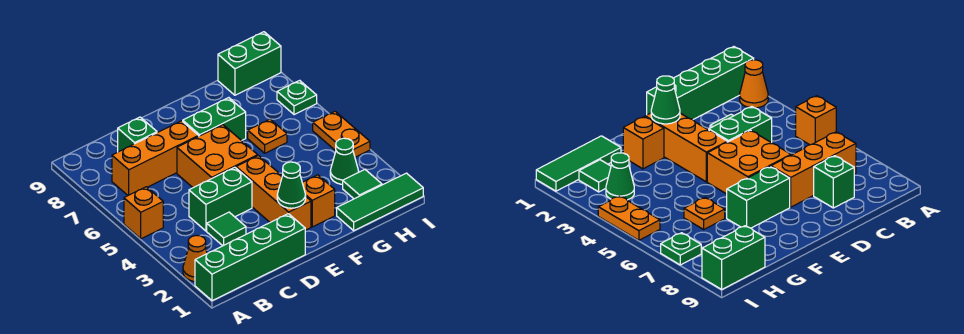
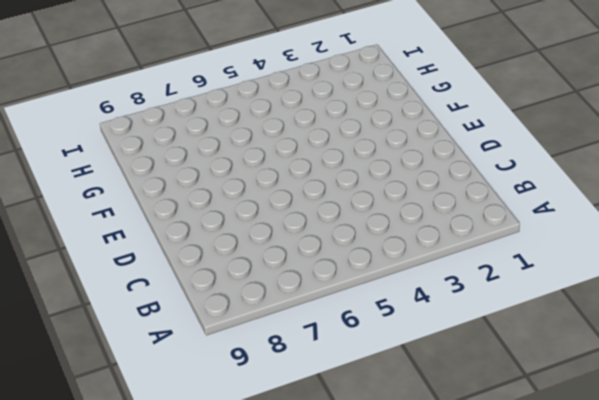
none -> green brick A1:D1 level 1
none -> orange cone A2 level 1
none -> orange brick A5 level 1

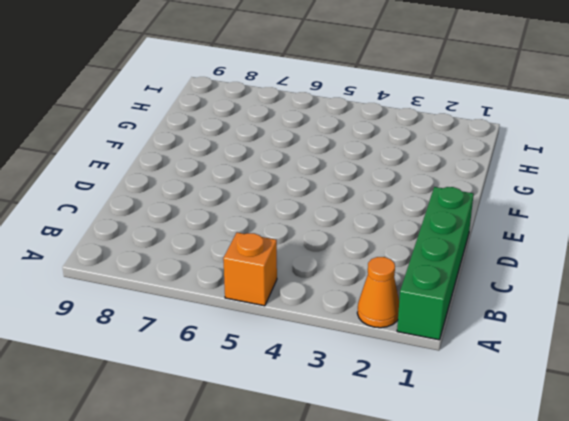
none -> orange brick B7:D7 level 1
none -> green tile C3 level 1
none -> green brick C4:D4 level 1

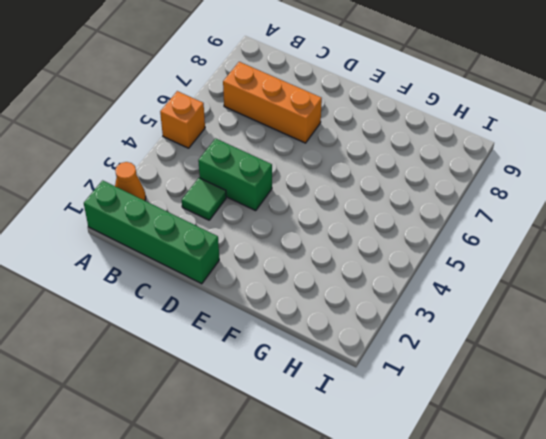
none -> green brick C8 level 1
none -> orange brick D5:E6 level 1
none -> orange brick E2:E4 level 1

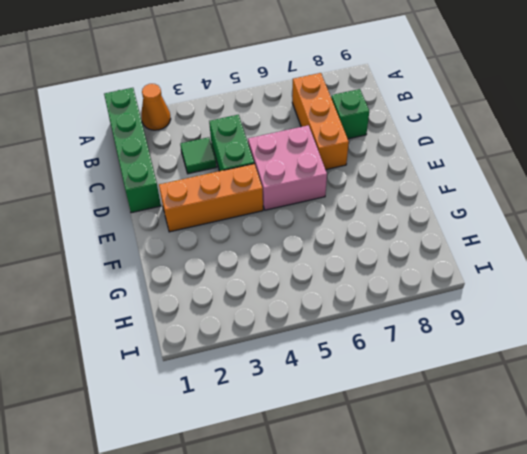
pink brick D5:E6 level 1 -> orange brick D5:E6 level 1
none -> orange brick A5 level 1
none -> green brick E7:F7 level 1
none -> orange brick F2 level 1

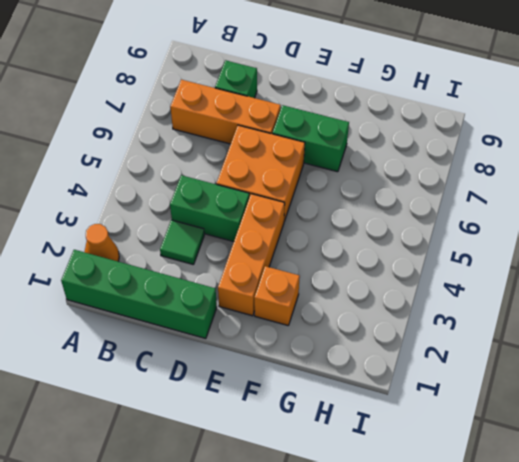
none -> orange brick A5 level 1
none -> green tile G1:I1 level 1
none -> orange plate G6 level 1

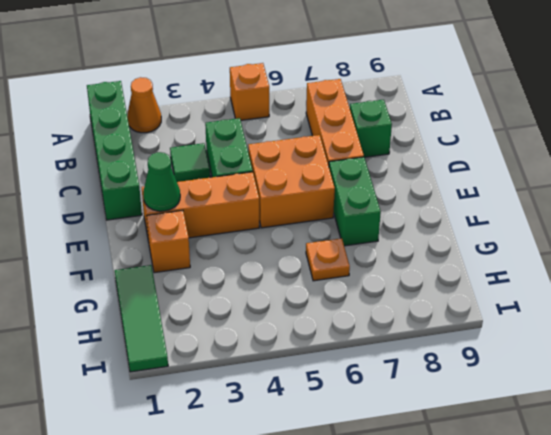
none -> green tile H2 level 1
none -> green cone H3 level 1
none -> green brick H9:I9 level 1

